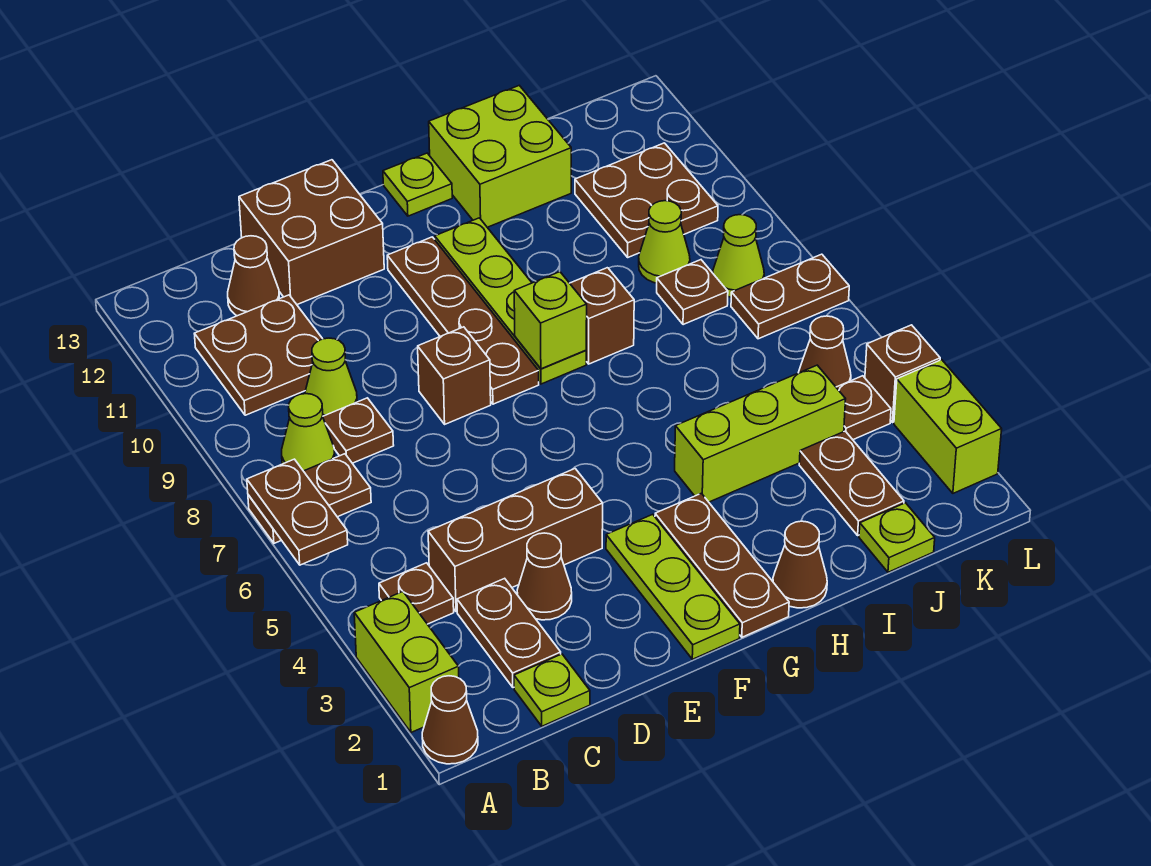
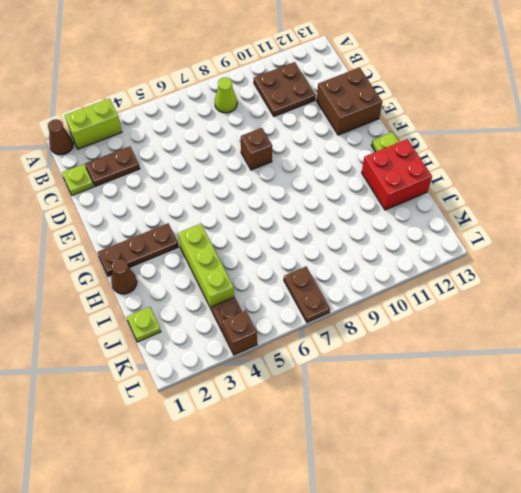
red brick H12:I13 level 1 -> lime brick H12:I13 level 1
none -> brown plate A7:B7 level 1
none -> brown plate B4 level 1
none -> brown brick C4:E4 level 1
none -> brown plate C8 level 1

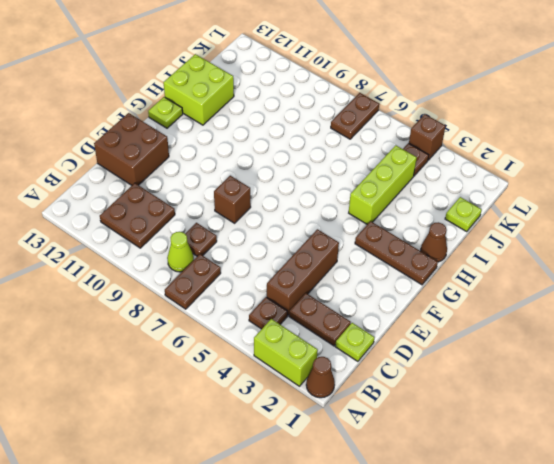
none -> lime cone C9 level 1
none -> brown cone C12 level 1
none -> brown cone D3 level 1
none -> lime plate F1:F3 level 1

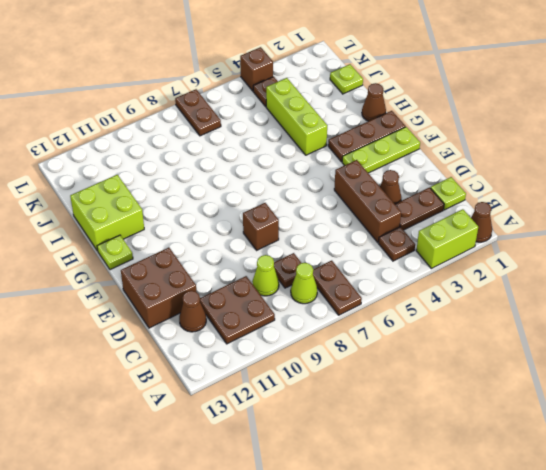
none -> brown plate F8:F11 level 1
none -> lime plate G8:G11 level 1
none -> brown brick H8 level 1
none -> brown plate J2:J3 level 1

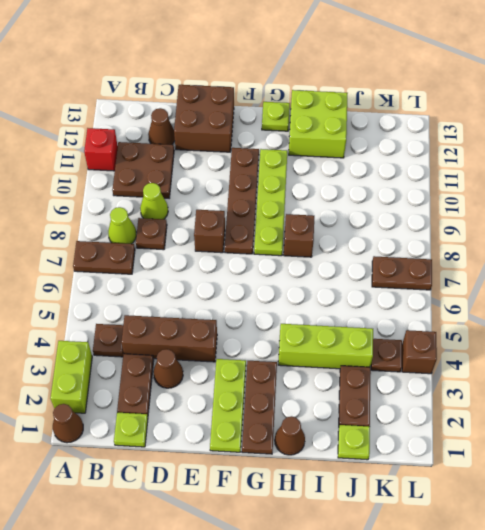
red brick A11 level 1 -> none
none -> brown plate J8 level 1
none -> lime cone J9 level 1
none -> brown plate J10:K11 level 1
none -> brown cone K5 level 1

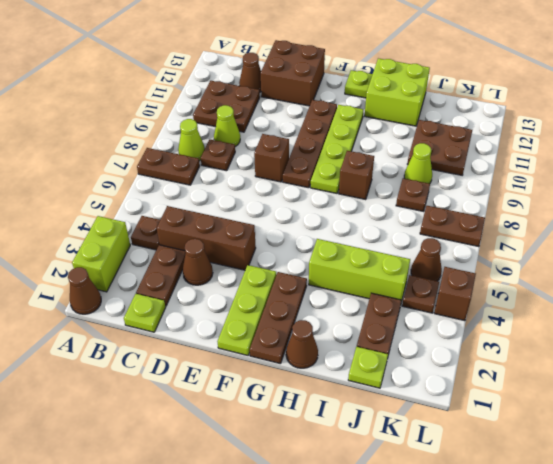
none -> lime cone K8 level 1
none -> lime brick L2:L3 level 1
none -> brown plate A6:A7 level 2
none -> lime brick G8 level 2

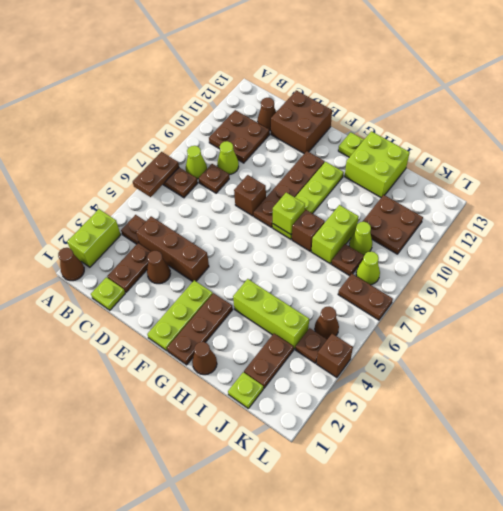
lime brick I8:I9 level 1 -> lime brick L2:L3 level 1

